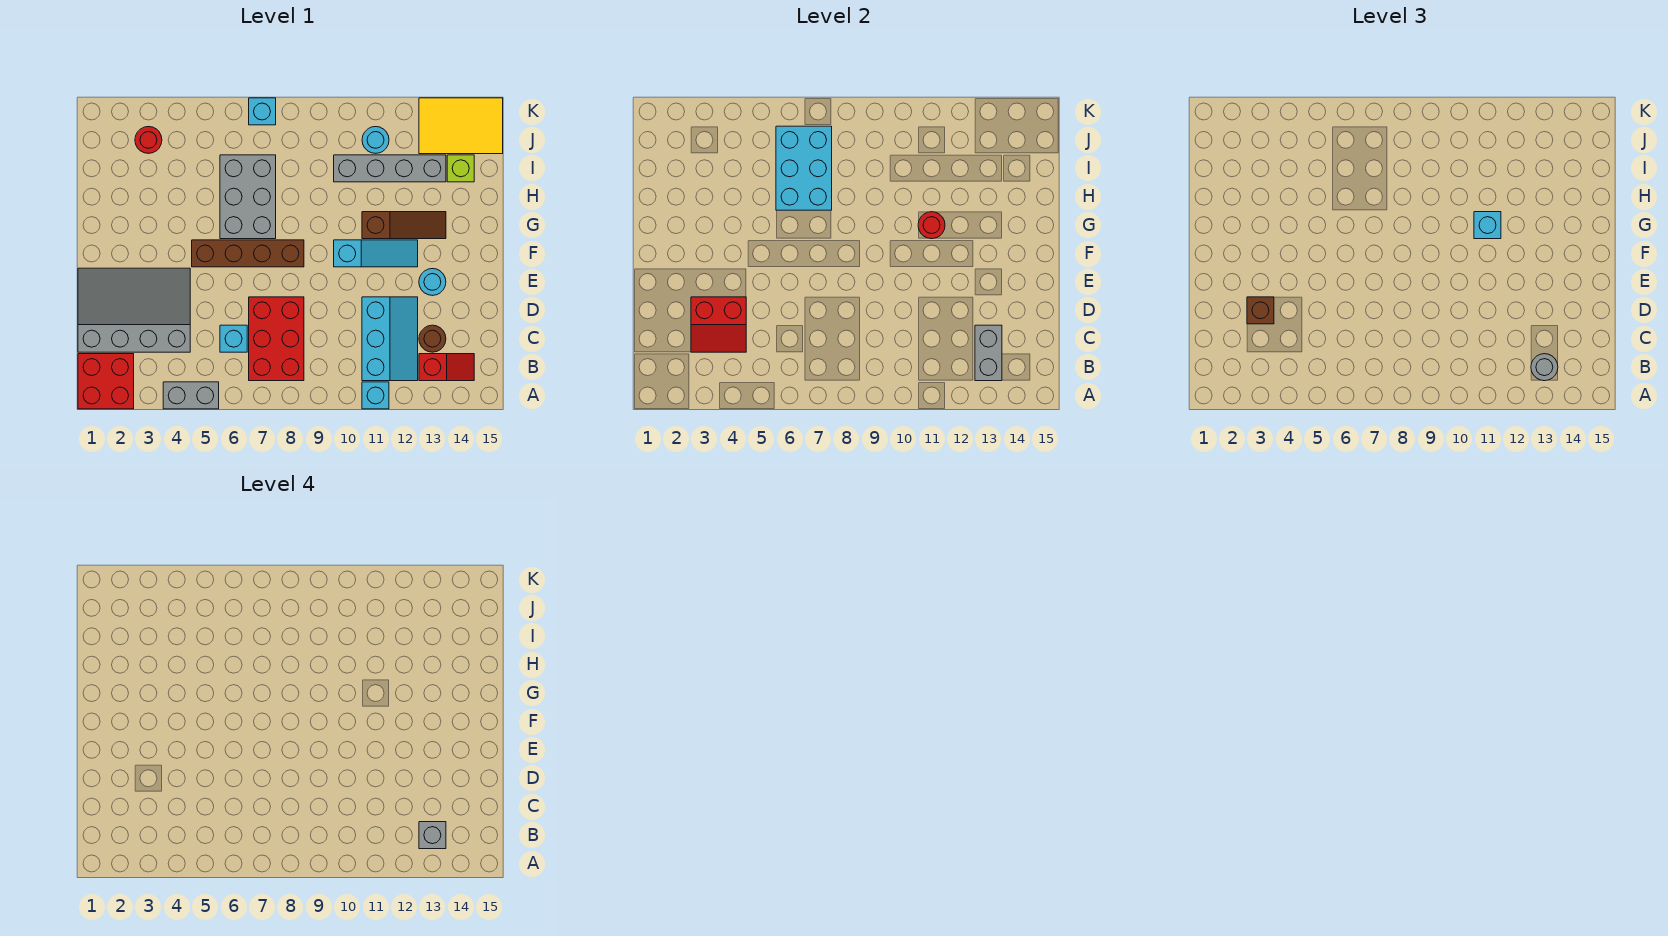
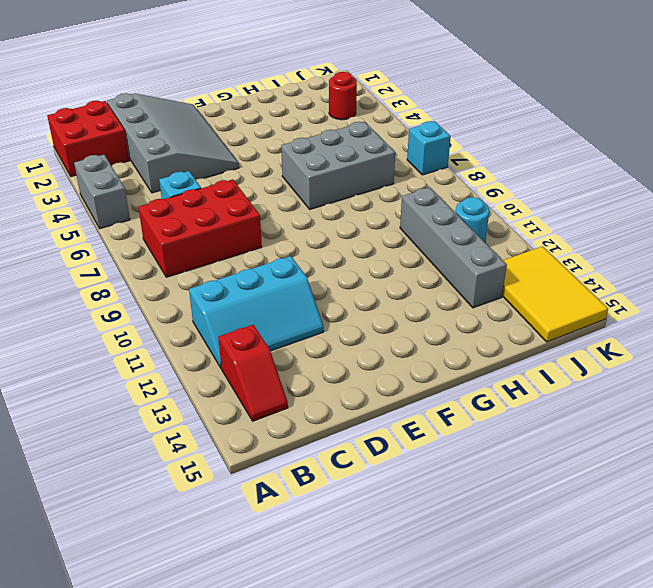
none -> cyan brick A11 level 1
none -> brown round brick C13 level 1
none -> cyan round brick E13 level 1

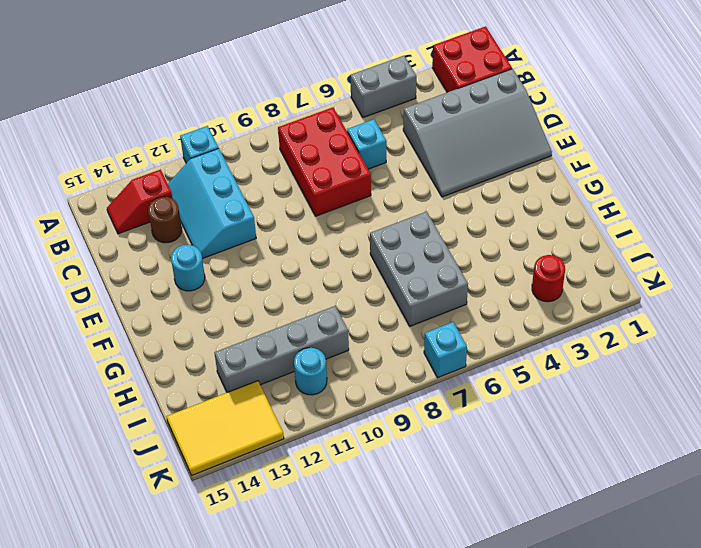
none -> brown brick F5:F8 level 1
none -> cyan slope F10:F12 level 1 top 10
none -> brown slope G11:G13 level 1 top 11

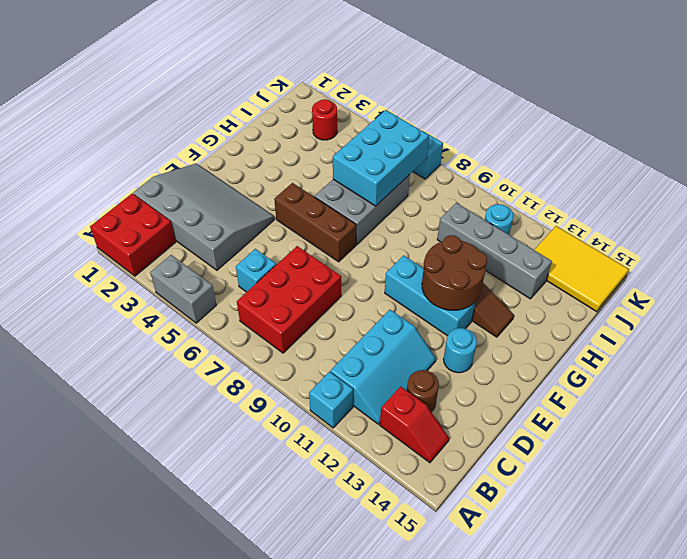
brown brick F5:F7 level 1 -> brown brick F5:F8 level 1
cyan brick F10:F12 level 1 -> cyan slope F10:F12 level 1 top 10
brown round brick F11:G12 level 2 -> red round brick G11 level 2
none -> lime brick I14 level 1
none -> grey brick B13:C13 level 2
none -> red slope C3:D4 level 2 top D

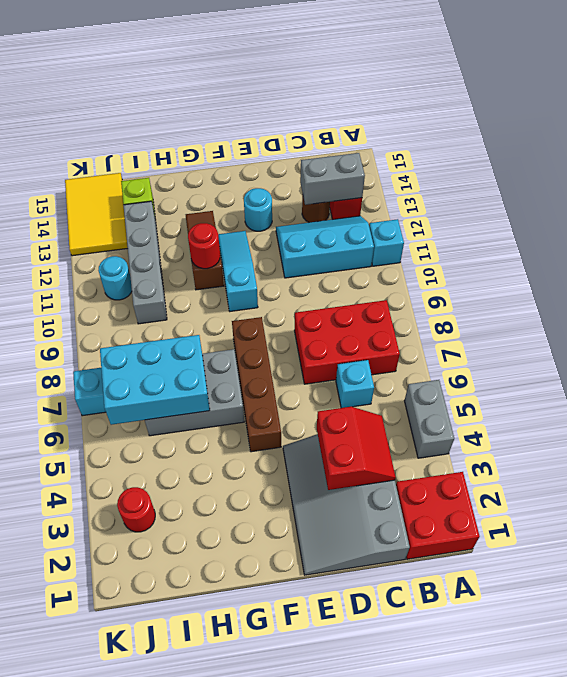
none -> grey round brick B13 level 3
none -> brown brick D3 level 3
none -> cyan brick G11 level 3

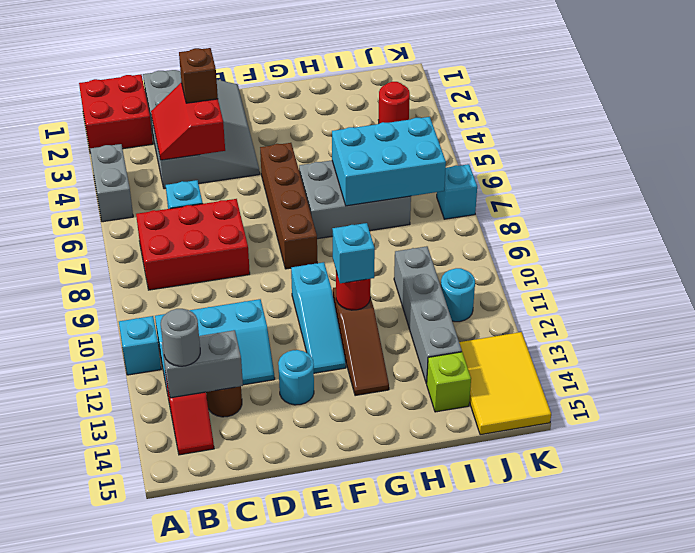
none -> grey brick B13 level 4

